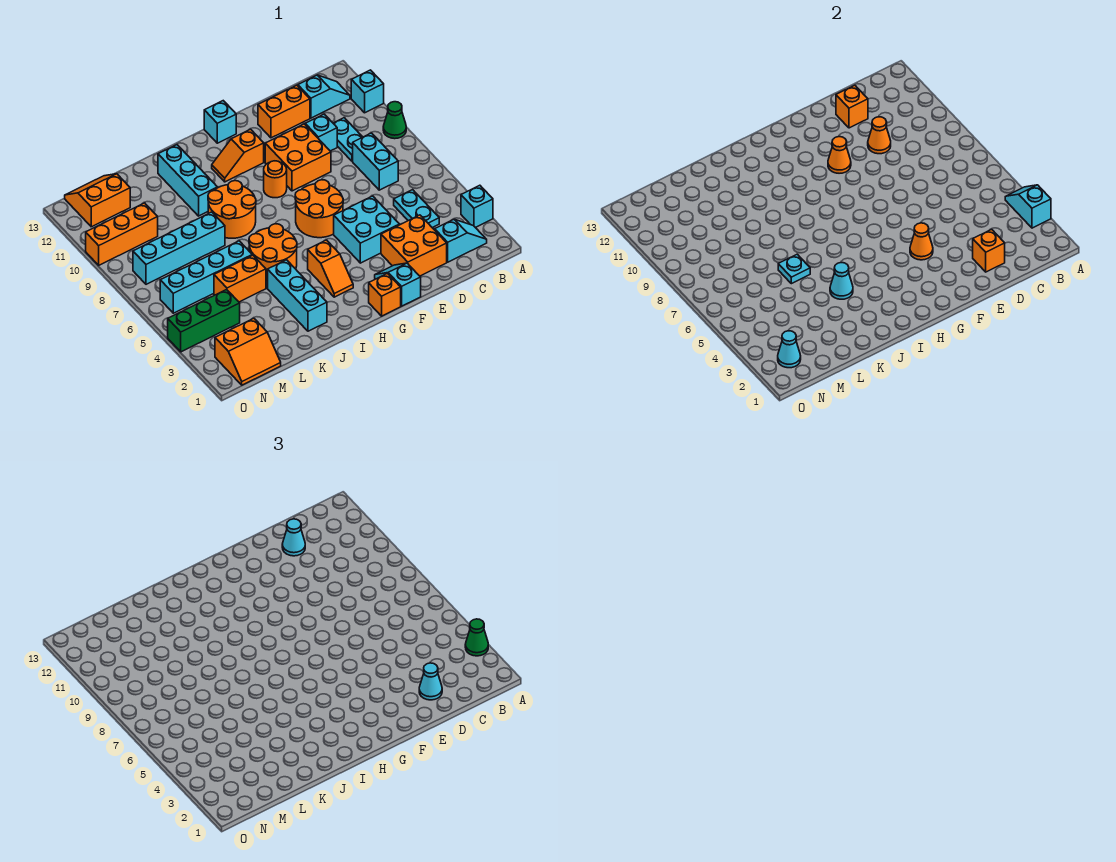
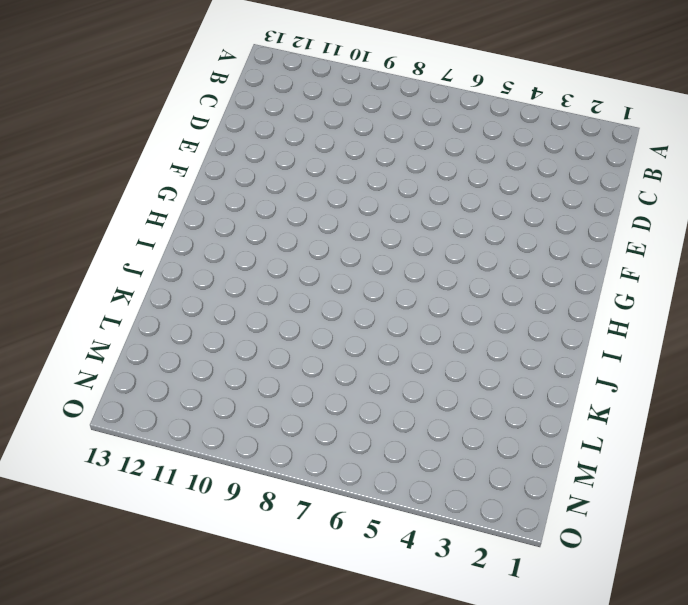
none -> cyan brick A3 level 1
none -> green cone A9 level 1
none -> cyan brick A11 level 1
none -> cyan slope B2:C2 level 1 top C

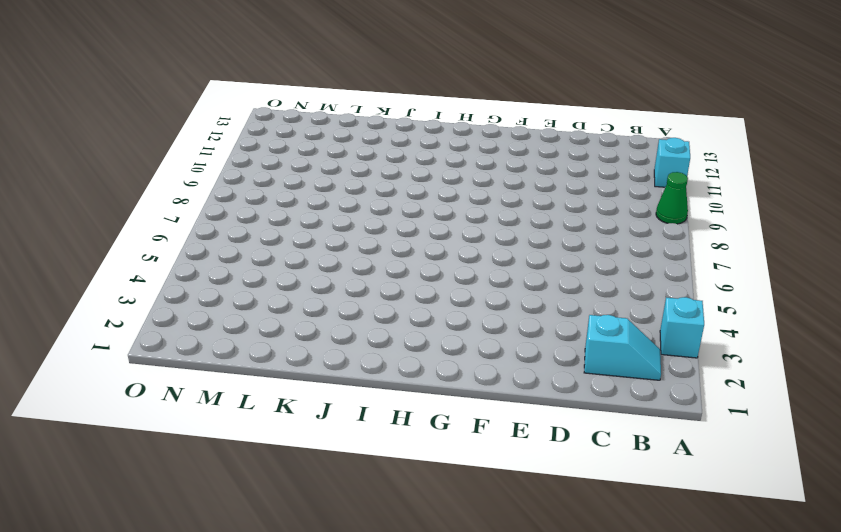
none -> cyan slope B12:C12 level 1 top C
none -> cyan plate C4:C5 level 1
none -> cyan brick C7:C8 level 1
none -> cyan plate C9:C10 level 1

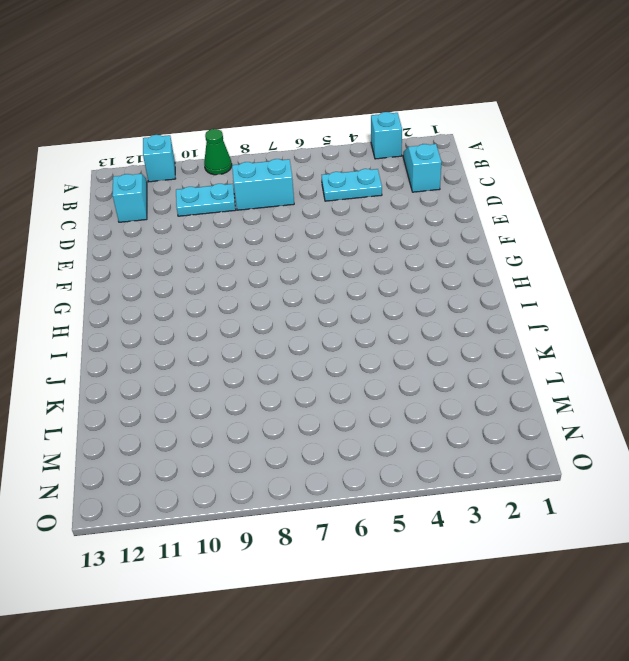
none -> orange brick D2:E3 level 1
none -> cyan brick D10 level 1
none -> orange brick D12:E12 level 1
none -> cyan brick E4:F5 level 1

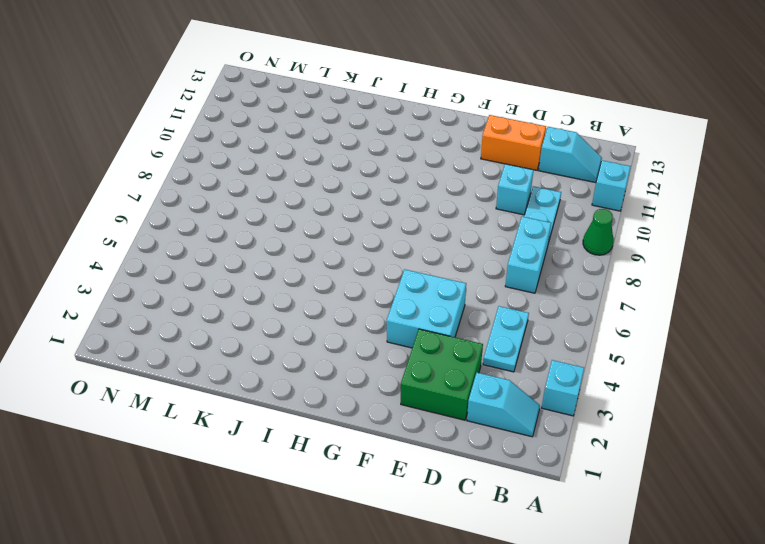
green brick D2:E3 level 1 -> orange brick D2:E3 level 1
none -> orange brick E9:F10 level 1
none -> cyan slope F1:F2 level 1 top 1
none -> orange round brick F6:G7 level 1
none -> orange brick G1 level 1

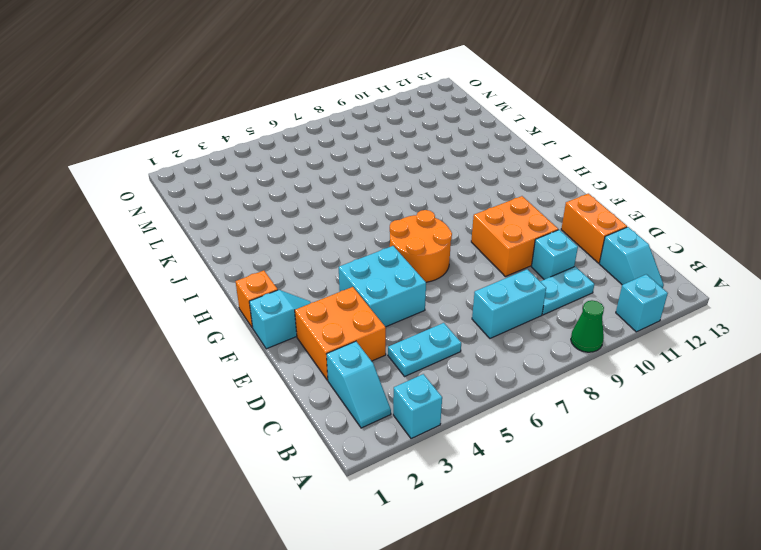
none -> orange round brick G9 level 1
none -> orange slope G11:H11 level 1 top G
none -> cyan brick G13 level 1
none -> orange slope H3:H4 level 1 top 4

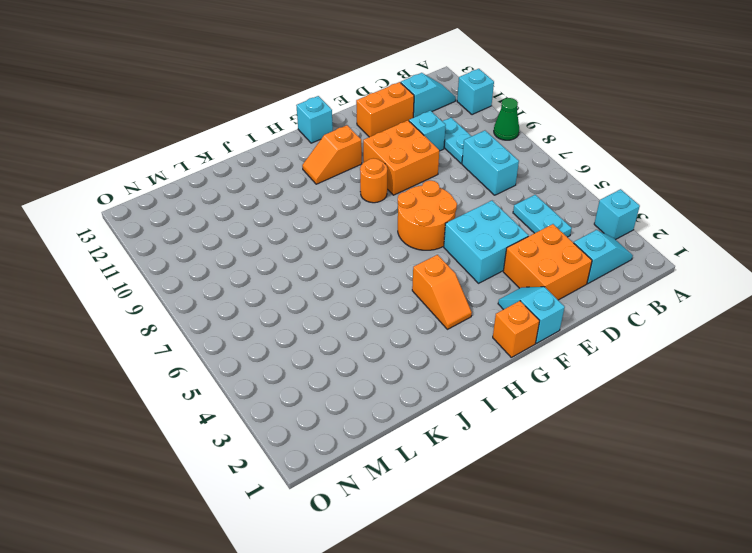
none -> orange round brick I5:J6 level 1
none -> orange round brick I8:J9 level 1
none -> cyan brick J2:J4 level 1
none -> cyan brick J10:J12 level 1

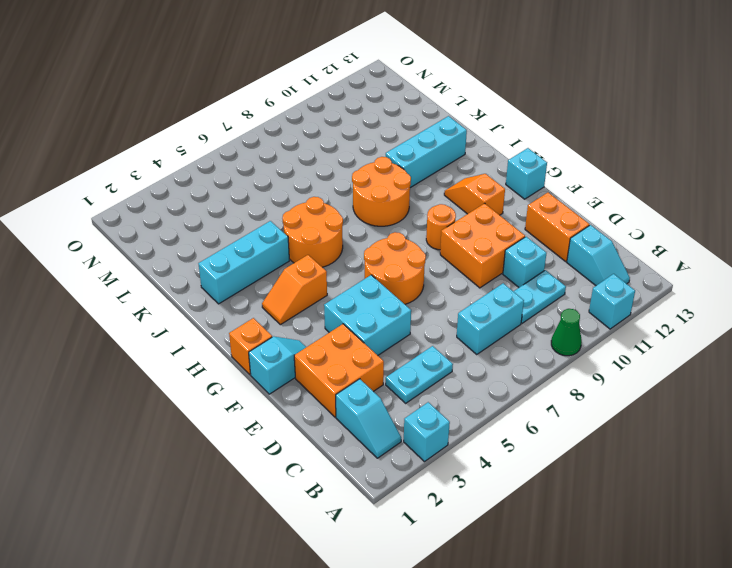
none -> orange brick K5:L5 level 1
none -> cyan brick K6:N6 level 1
none -> cyan brick K8:N8 level 1
none -> orange slope M1:N2 level 1 top 2

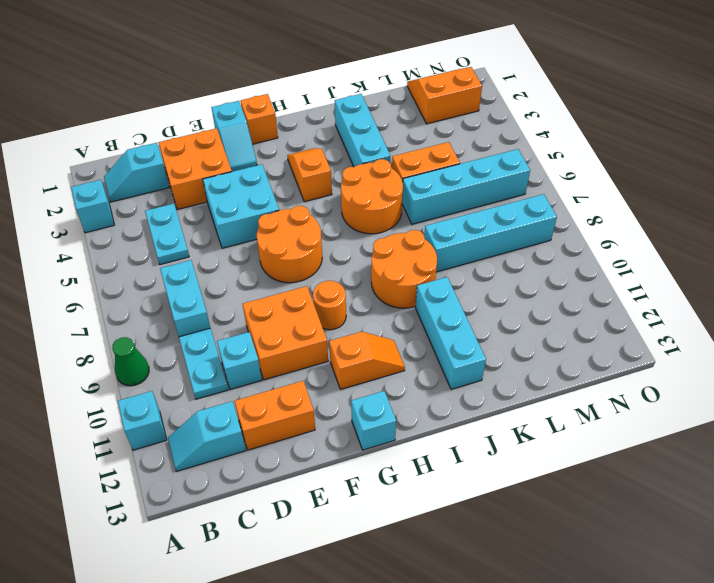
none -> green brick M4:O4 level 1
none -> orange brick M10:O10 level 1
none -> orange slope M12:N13 level 1 top 12
none -> cyan slope A3:A4 level 2 top 3

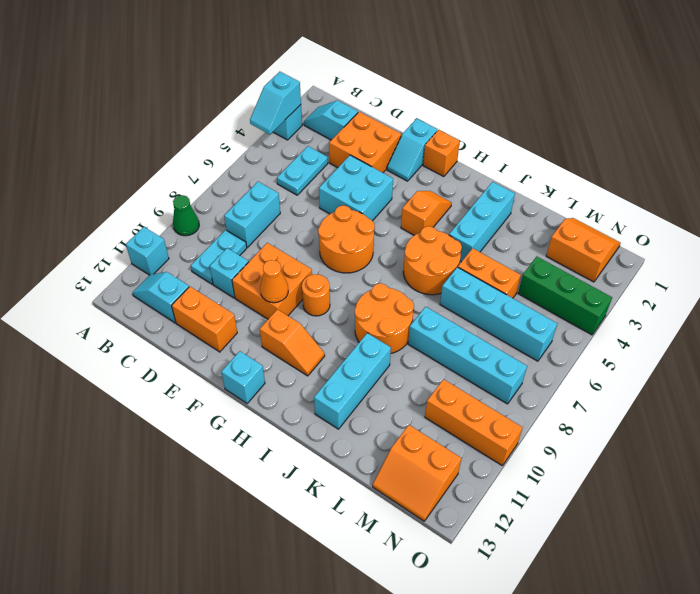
none -> orange brick D2 level 2
none -> orange cone D10 level 2
none -> orange brick D12 level 2
none -> orange cone F4 level 2

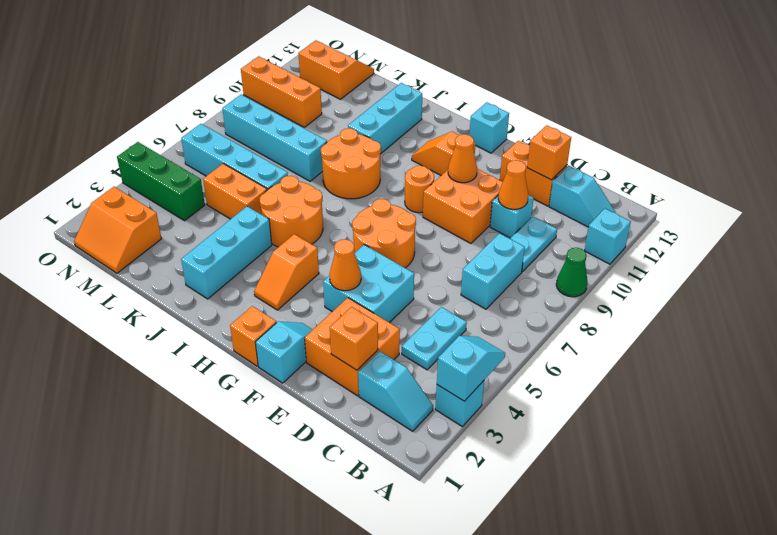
none -> cyan cone J4 level 2
none -> cyan plate K6 level 2
none -> cyan cone N2 level 2
none -> green cone A3 level 3

